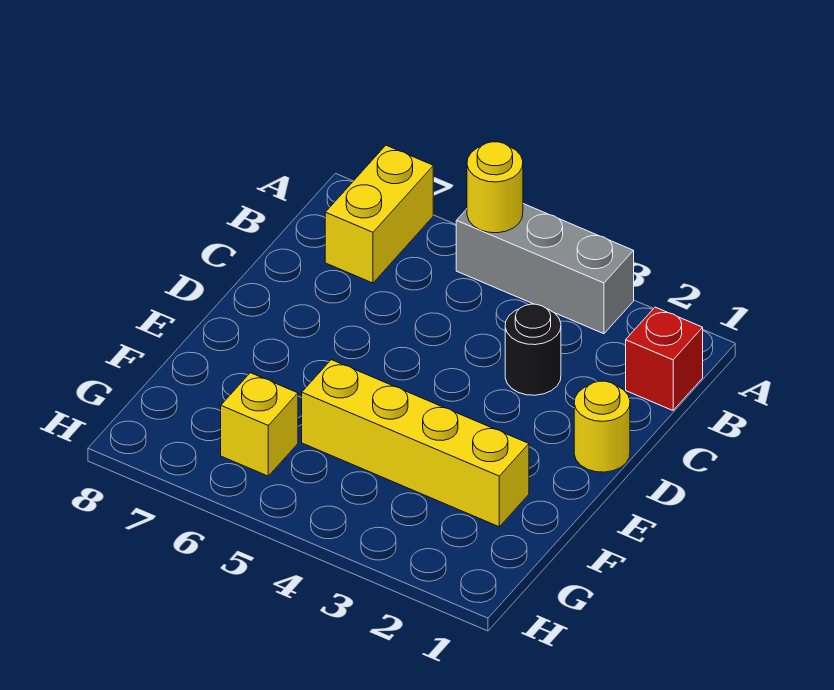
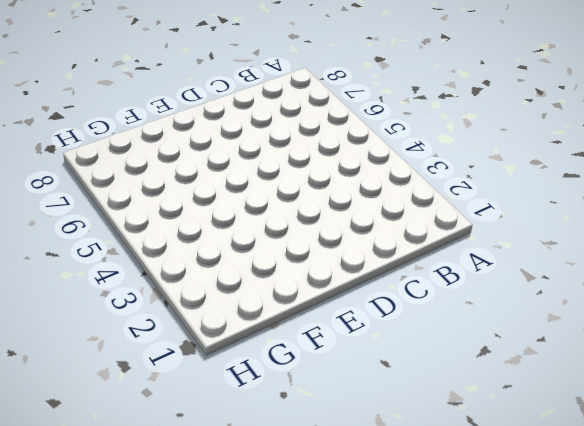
none -> grey brick A3:A5 level 1
none -> yellow brick A7:B7 level 1

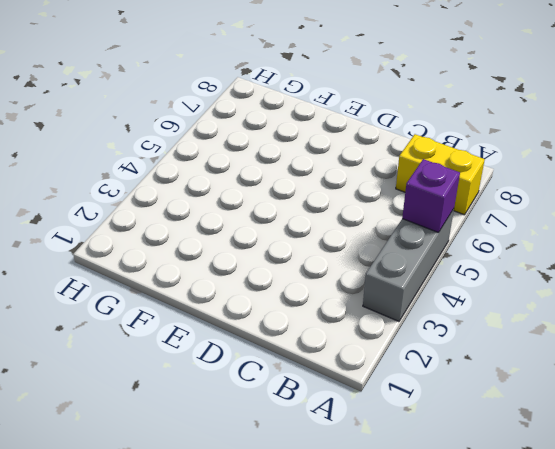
purple brick A5 level 2 -> yellow round brick A5 level 2
none -> red brick B1 level 1
none -> black round brick C3 level 1

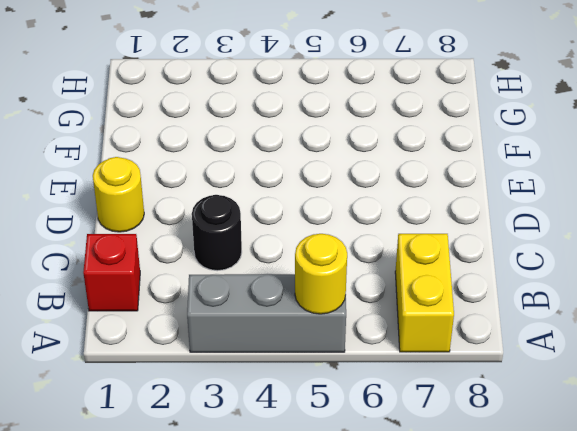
none -> yellow brick F2:F5 level 1
none -> yellow brick G6 level 1

